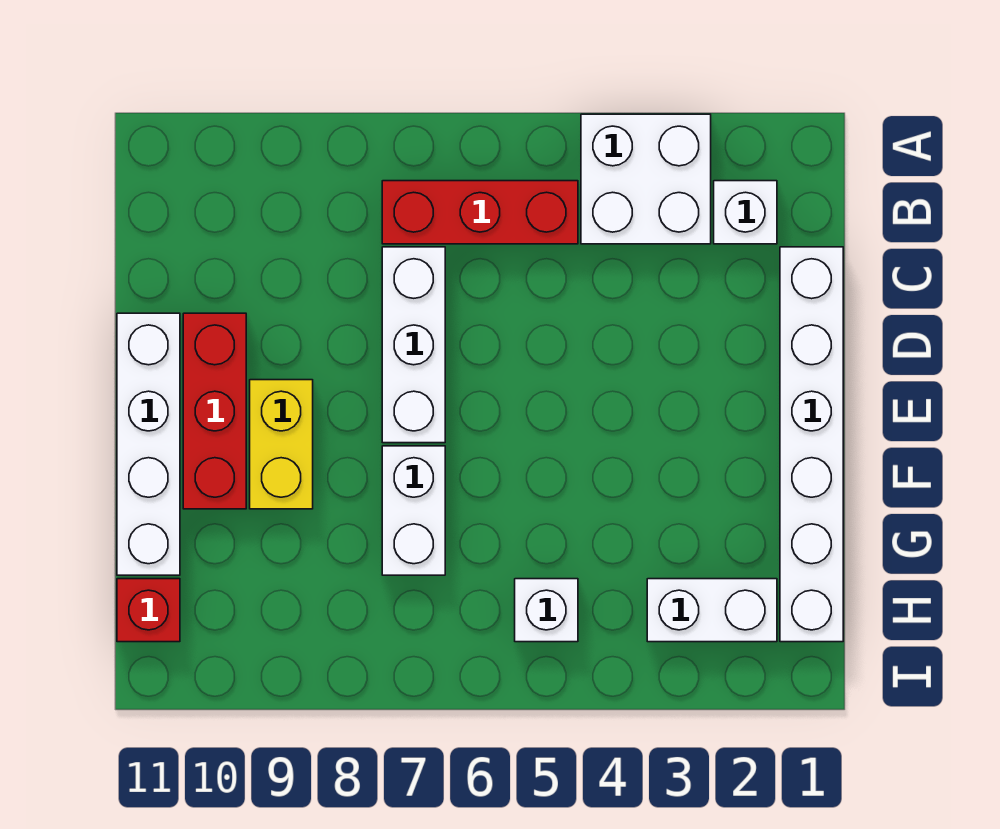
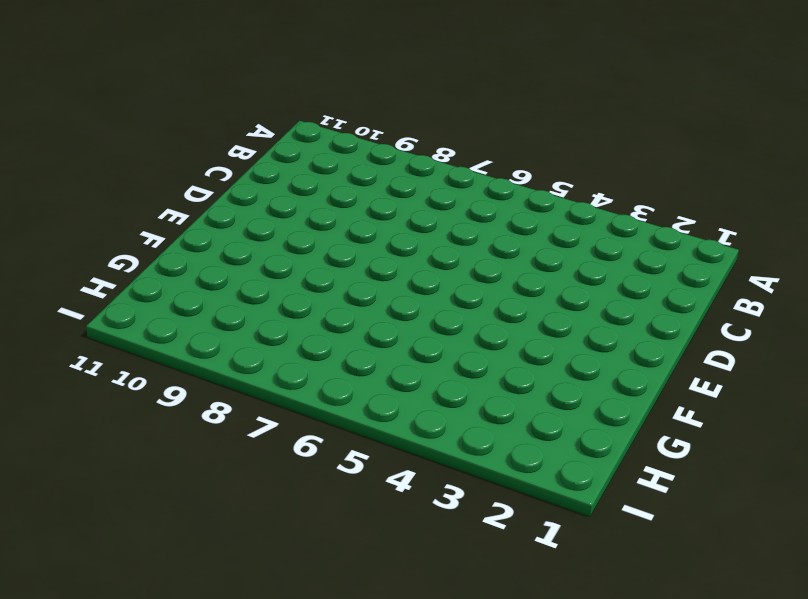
none -> white brick A3:B4 level 1
none -> white brick B2 level 1
none -> red brick B5:B7 level 1

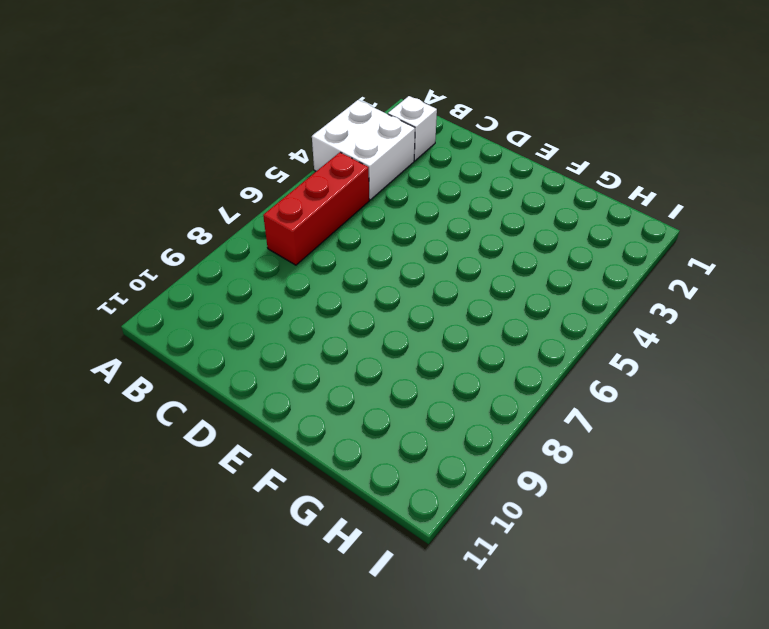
none -> white brick C1:H1 level 1
none -> white brick C7:E7 level 1
none -> red brick D10:F10 level 1

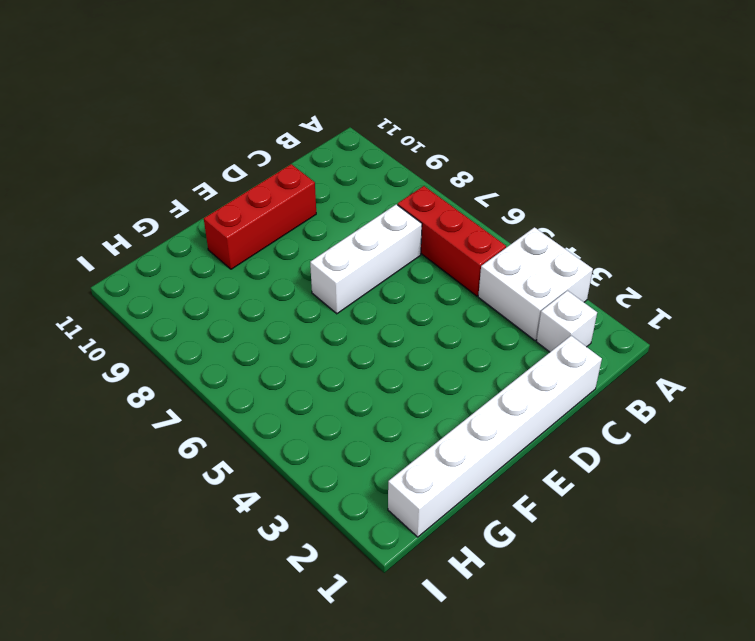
none -> white brick D11:G11 level 1
none -> yellow brick E9:F9 level 1
none -> white brick F7:G7 level 1

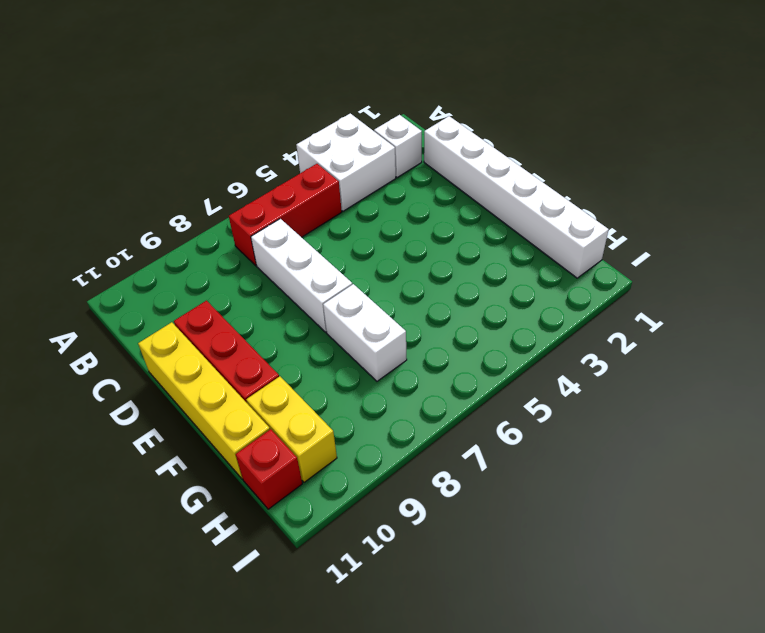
yellow brick D11:G11 level 1 -> white brick D11:G11 level 1
yellow brick G10:H10 level 1 -> yellow brick E9:F9 level 1
none -> white brick H2:H3 level 1
none -> white brick H5 level 1

